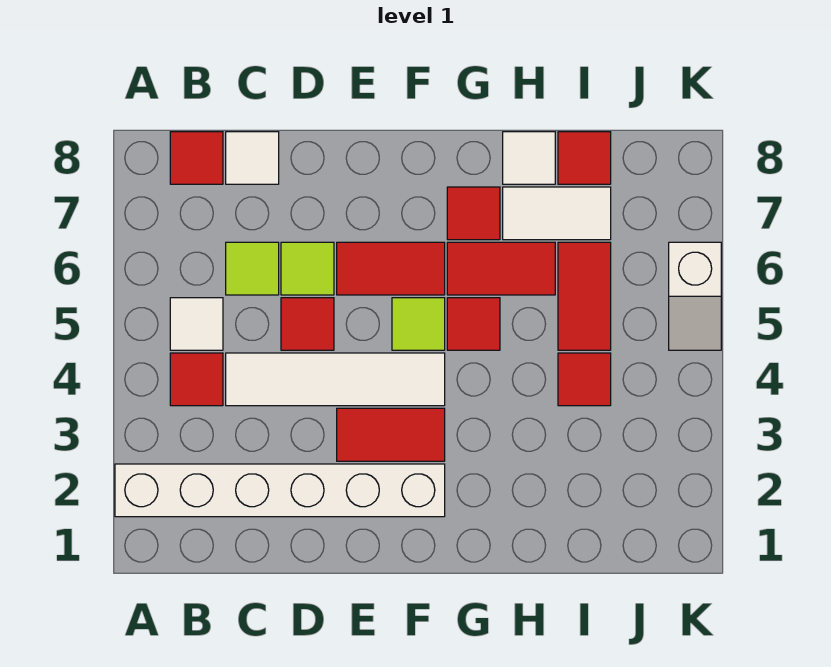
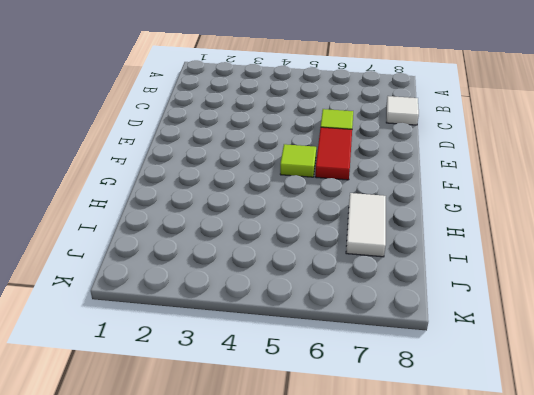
none -> white brick A2:F2 level 1
none -> red tile B4 level 1
none -> white tile B5 level 1

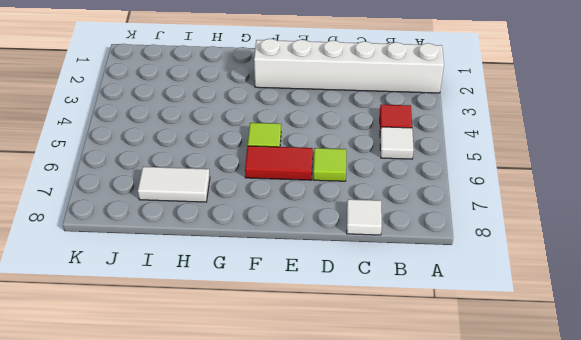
none -> red tile B8 level 1
none -> white tile C4:F4 level 1
none -> lime tile C6 level 1

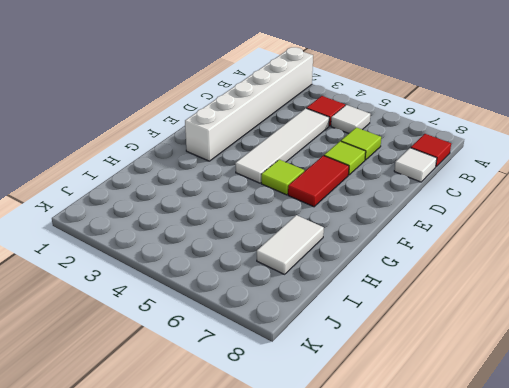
none -> red tile D5 level 1
none -> red tile E3:F3 level 1
none -> red tile G5 level 1

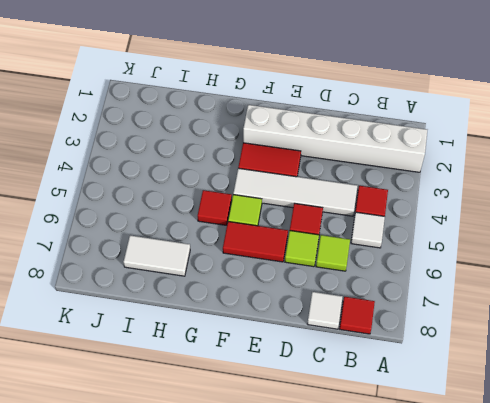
none -> red tile G6:H6 level 1
none -> red tile G7 level 1
none -> white tile H8 level 1

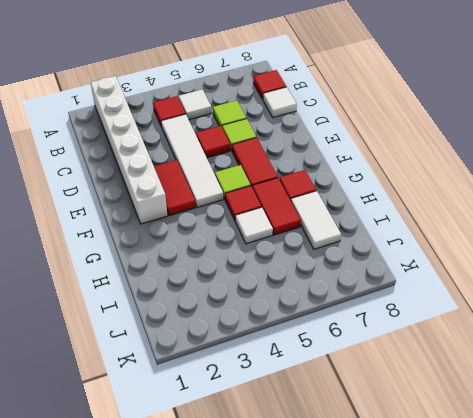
white tile H5 level 1 -> white tile H8 level 1
none -> red tile I4 level 1
none -> red tile I5:I6 level 1
none -> red tile I8 level 1

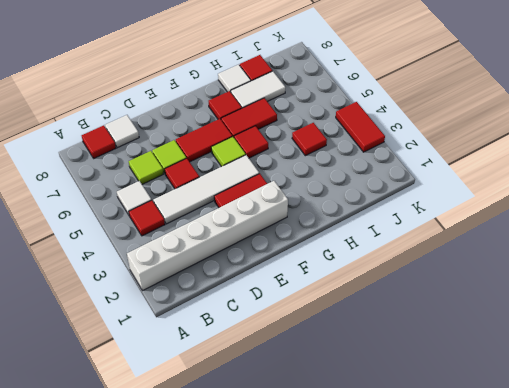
red tile K3:K4 level 1 -> red tile I5:I6 level 1
none -> white slope K5:K6 level 1 top 6

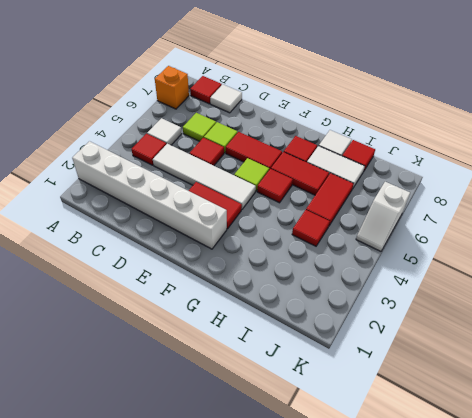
orange brick A7 level 1 -> none

